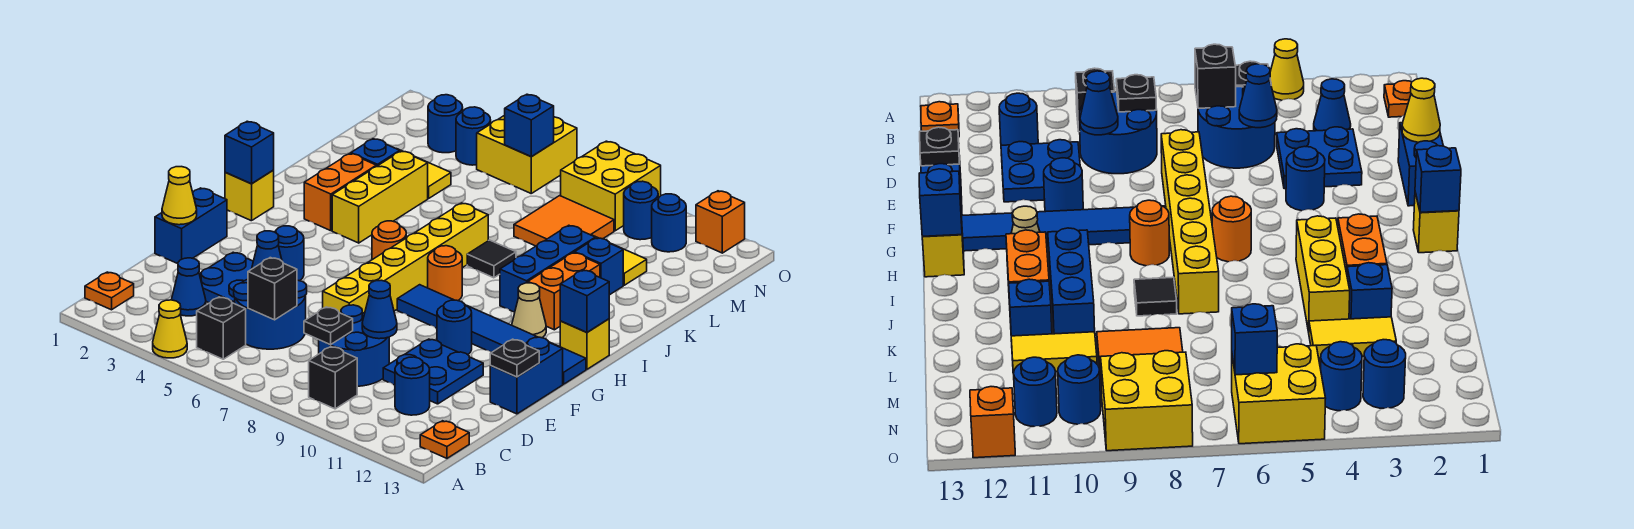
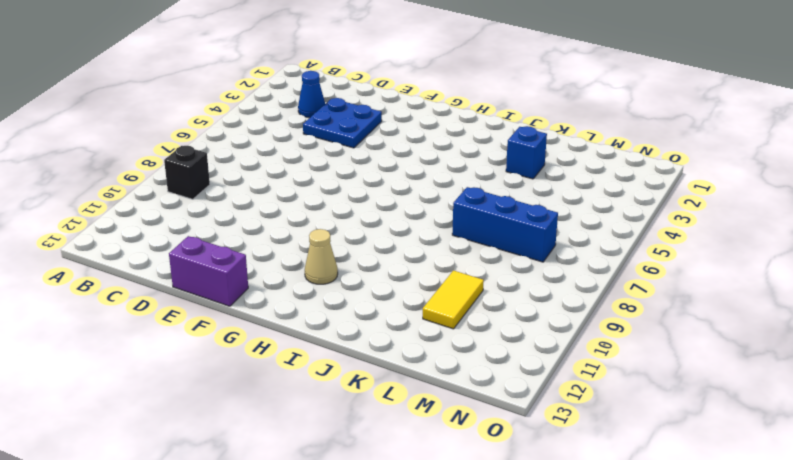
purple brick E13:F13 level 1 -> blue brick E13:F13 level 1
blue brick K7:M7 level 1 -> blue brick I10:K10 level 1
none -> yellow cone A4 level 1
none -> orange plate B1 level 1
none -> black brick B5 level 1
none -> orange plate B13 level 1

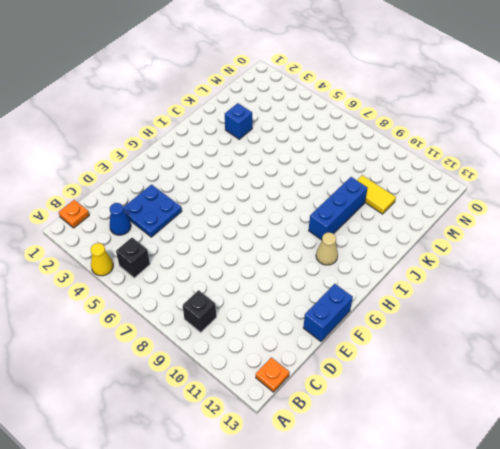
none -> blue round brick C5:D6 level 1
none -> blue round brick C8:D9 level 1
none -> blue round brick C11 level 1
none -> blue plate D10:E11 level 1

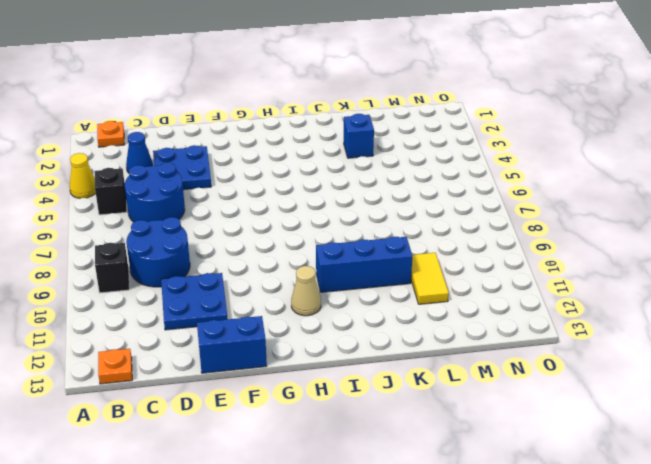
none -> blue round brick C11 level 1
none -> blue brick E1:F1 level 1
none -> yellow brick E7:J7 level 1
none -> blue round brick F4 level 1

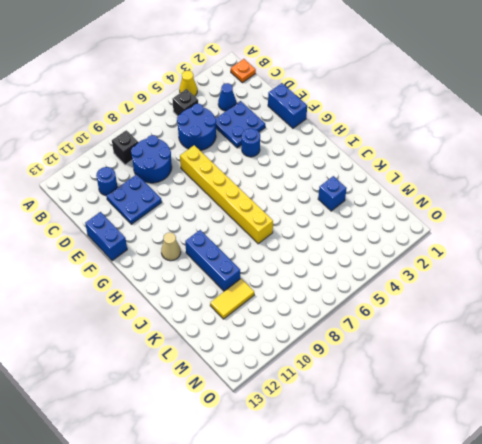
none -> orange plate B13 level 1
none -> blue round brick F10 level 1
none -> blue tile G8:G13 level 1
none -> yellow brick H1 level 1

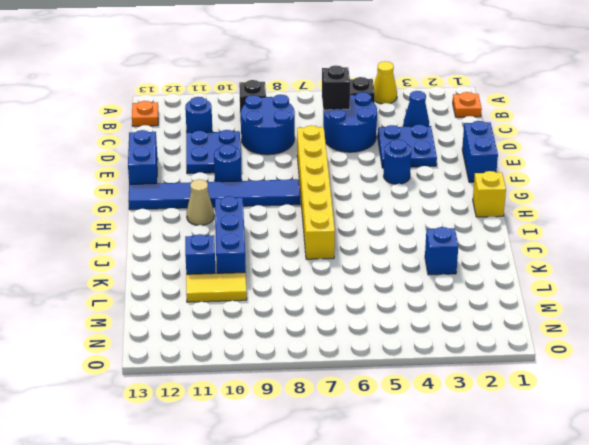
none -> orange round brick H6 level 1
none -> orange round brick H8 level 1
none -> yellow brick H13 level 1
none -> orange brick I3:J3 level 1

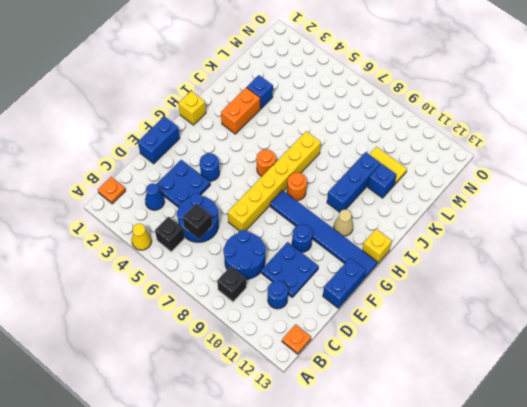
none -> yellow brick I4:K4 level 1
none -> orange brick I11:J11 level 1
none -> black tile J8 level 1
none -> yellow tile L3:L4 level 1

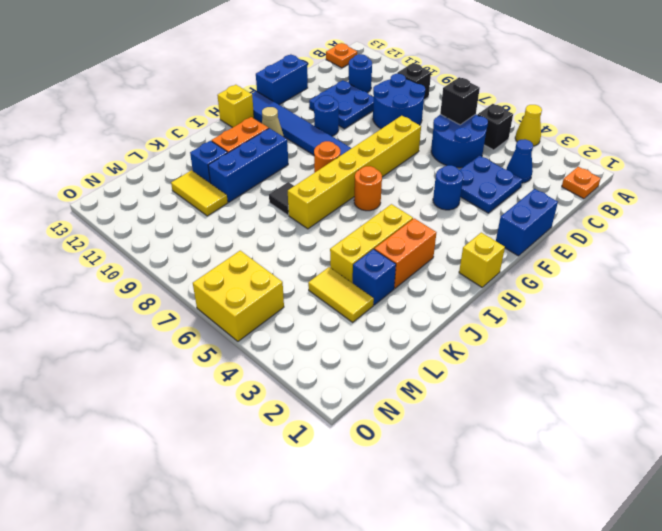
none -> orange tile L8:M9 level 1
none -> blue round brick N3 level 1
none -> blue round brick N4 level 1
none -> yellow brick N8:O9 level 1

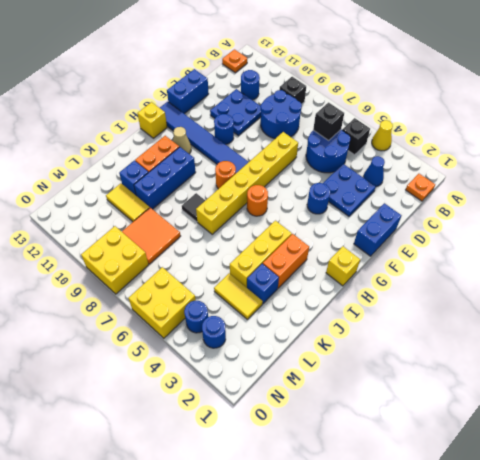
none -> blue round brick N10 level 1
none -> blue round brick N11 level 1
none -> orange brick O12 level 1
none -> black plate C8 level 2

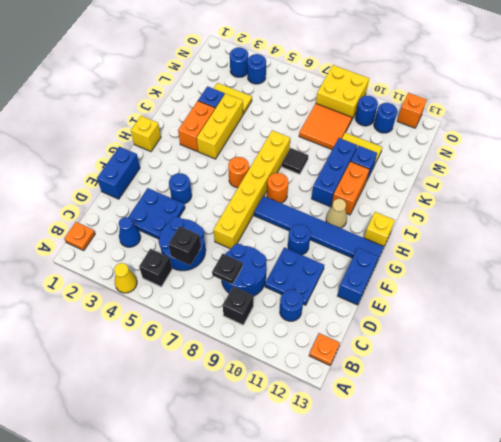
none -> yellow brick N5:O6 level 1
none -> blue cone D5 level 2
none -> blue cone D9 level 2
none -> yellow cone E1 level 2

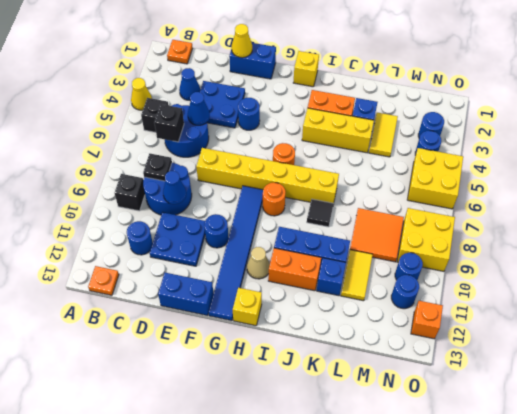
none -> black plate E13 level 2
none -> blue brick H1 level 2
none -> blue brick H13 level 2
none -> blue brick N6 level 2

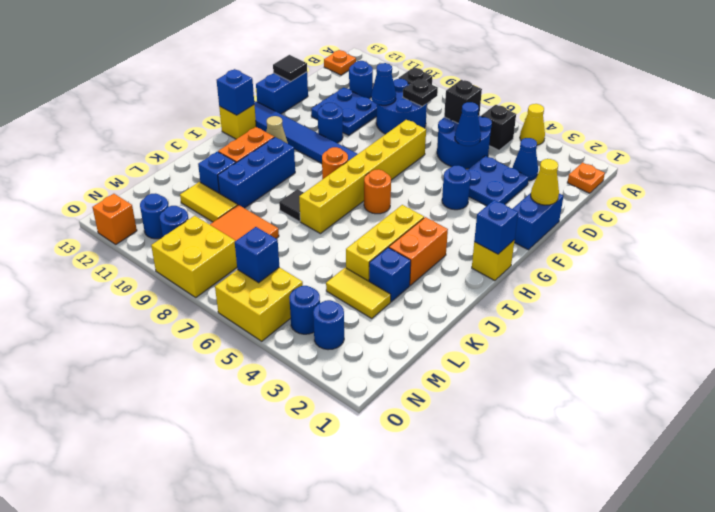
black tile E13 level 2 -> black plate E13 level 2

